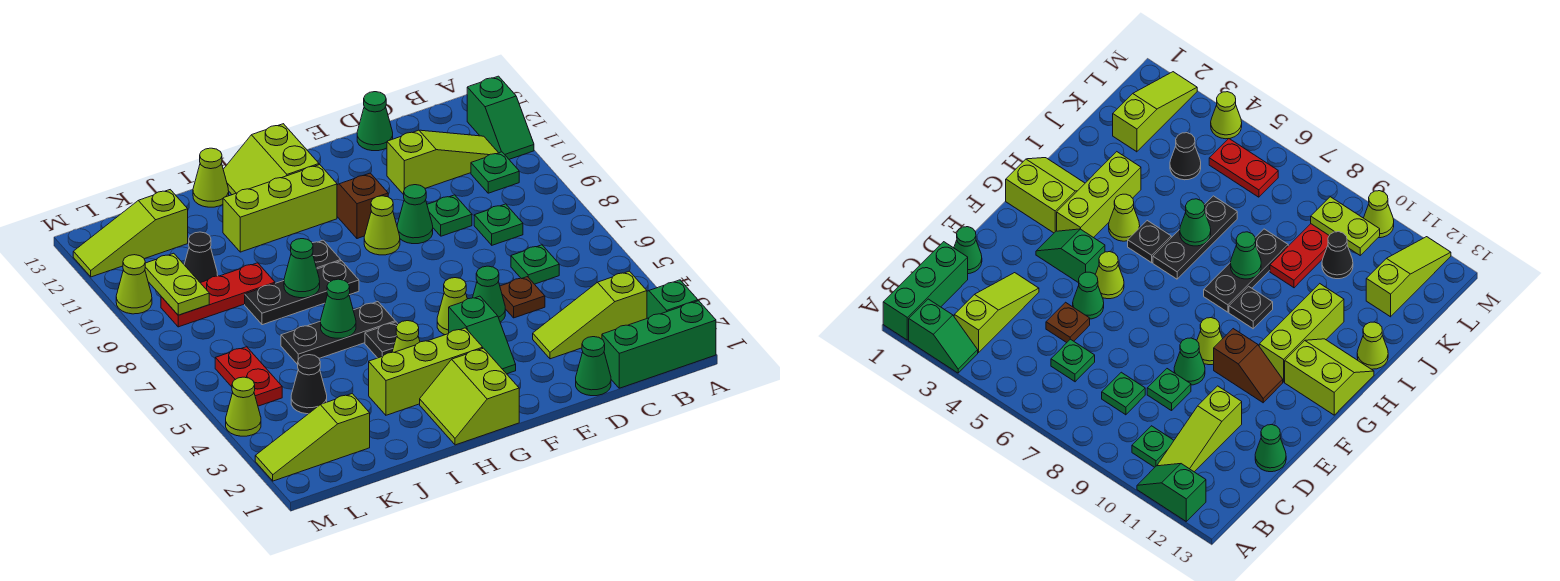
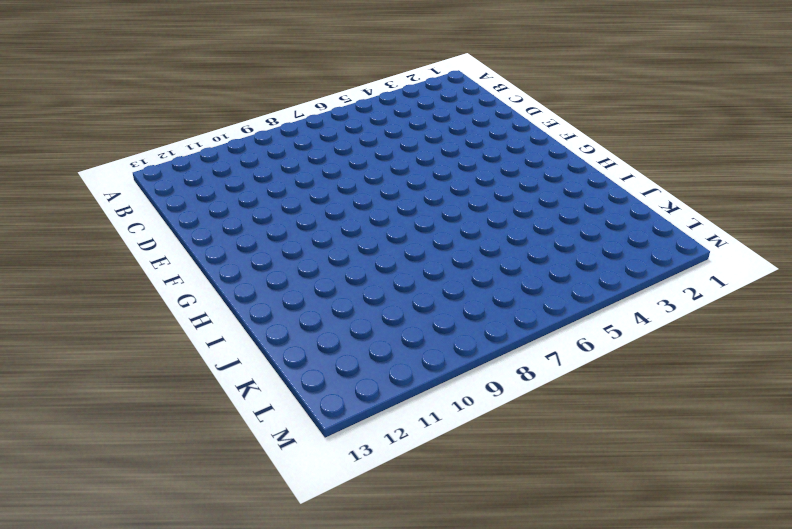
none -> green brick A1:C1 level 1
none -> green slope A2:A3 level 1 top 2
none -> green slope A11:A12 level 1 top 12
none -> lime slope B3:D3 level 1 top B

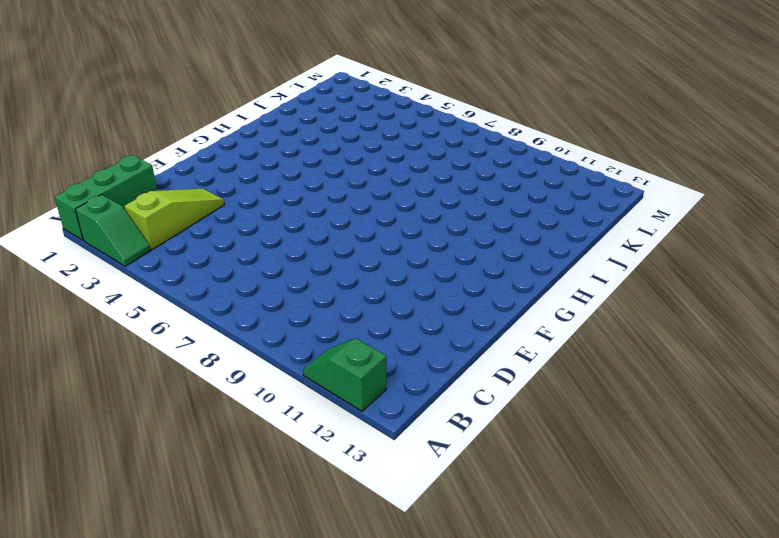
none -> green plate B10 level 1
none -> lime slope B11:D11 level 1 top D
none -> green plate C6 level 1
none -> green plate C8 level 1

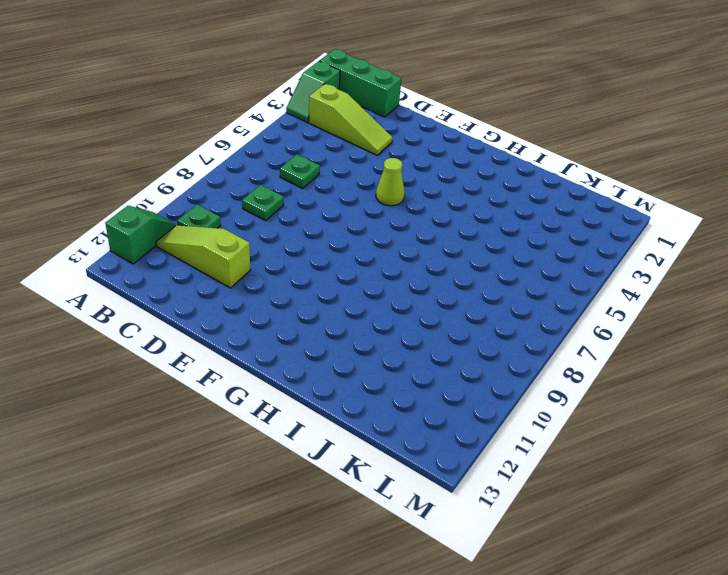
none -> green cone D1 level 1
none -> brown plate D5 level 1
none -> green plate D9 level 1
none -> green cone D13 level 1

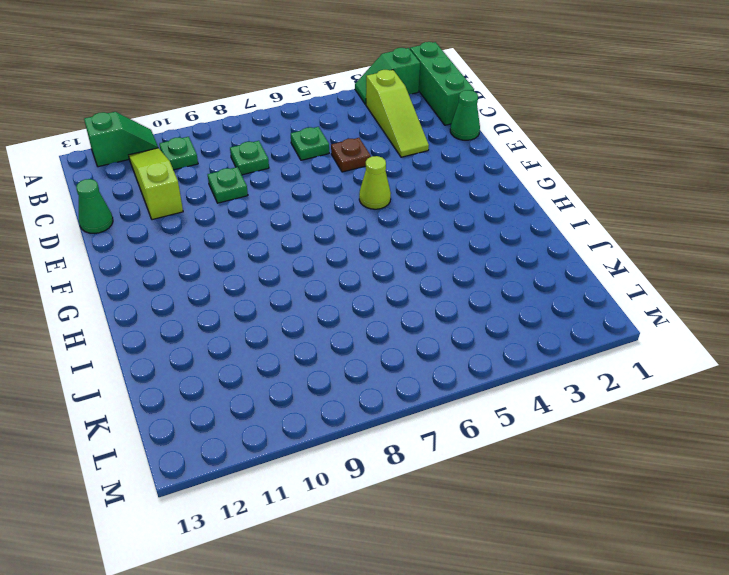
none -> green cone E5 level 1
none -> green cone E9 level 1
none -> green slope F3:F4 level 1 top 4
none -> lime cone F9 level 1

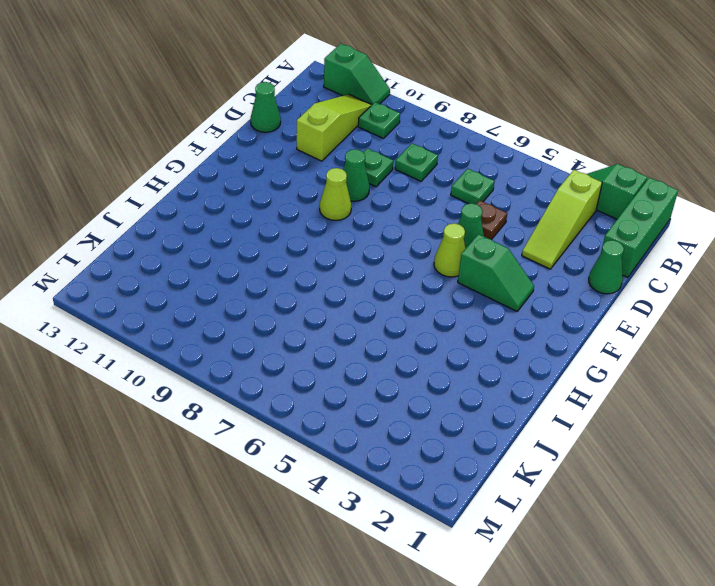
none -> brown slope F10:F11 level 1 top 10
none -> lime slope G1:H2 level 1 top G
none -> lime brick G3:I3 level 1
none -> lime brick G11:I11 level 1

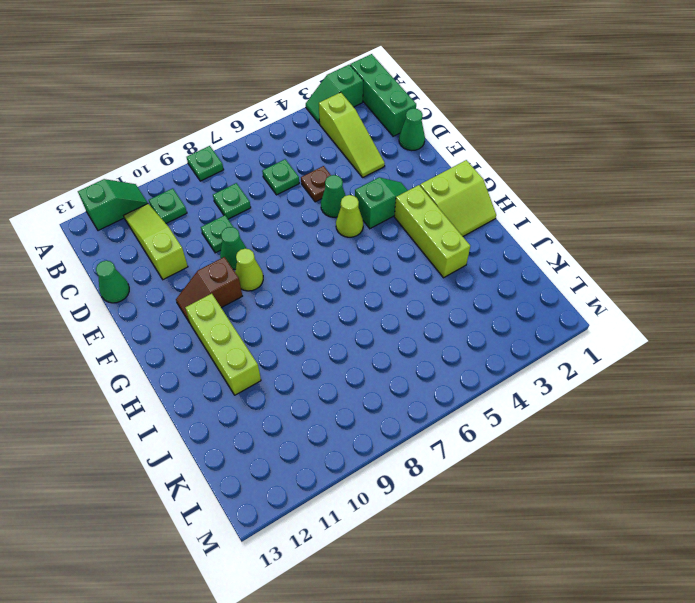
green plate A8 level 1 -> none
none -> lime slope G12:H13 level 1 top G
none -> lime cone H4 level 1
none -> black plate H5 level 1
none -> black plate H6:J6 level 1

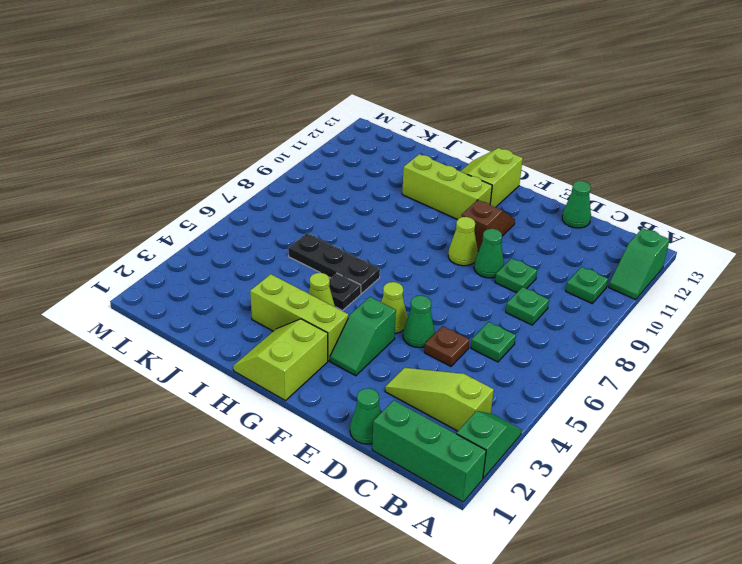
none -> lime slope B11:D11 level 1 top D
none -> black plate H8:J8 level 1
none -> black plate H9 level 1
none -> lime cone I13 level 1

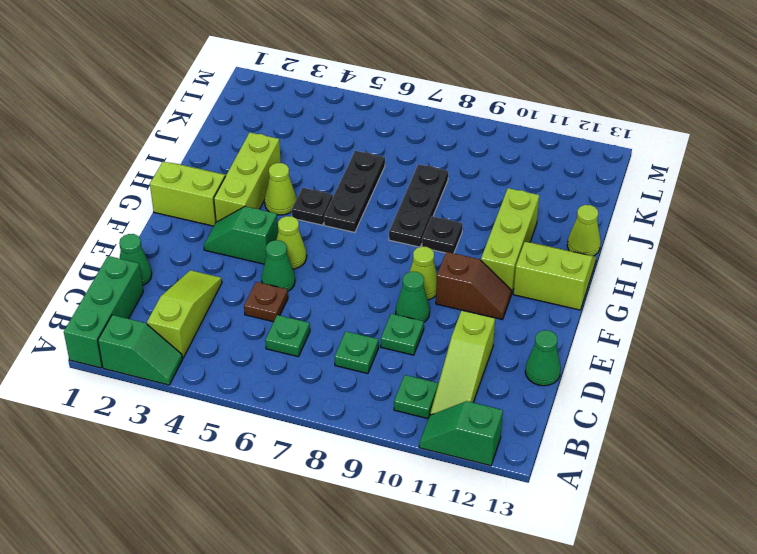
none -> red plate J9:L9 level 1
none -> lime slope K2:M2 level 1 top K
none -> black cone K4 level 1
none -> black cone K10 level 1

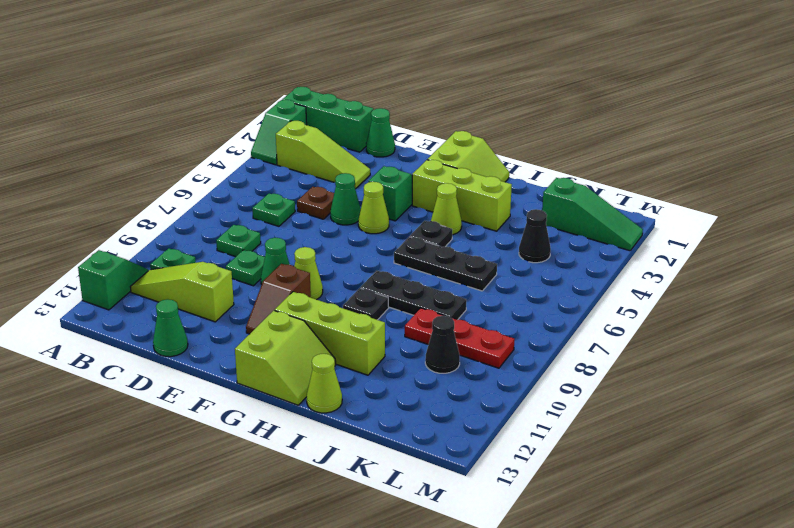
green slope K2:M2 level 1 top K -> lime slope K2:M2 level 1 top K
none -> lime slope K12:M12 level 1 top K
none -> red plate L5:L6 level 1
none -> lime cone M4 level 1
none -> lime cone M10 level 1

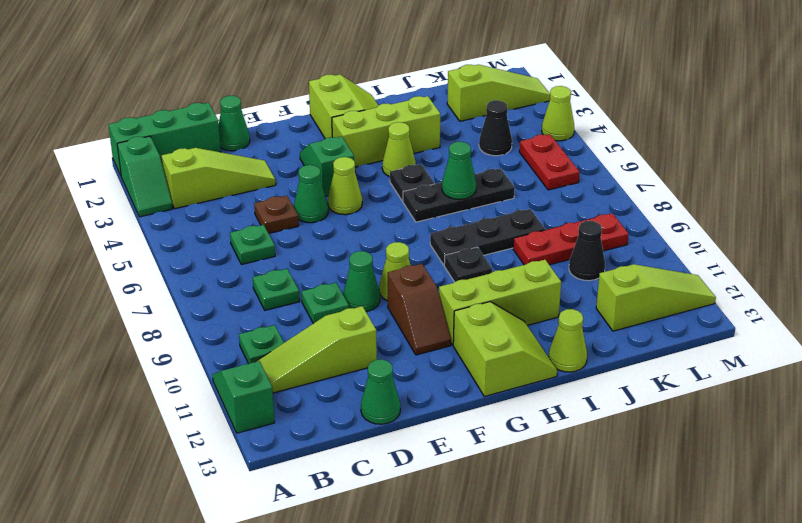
none -> lime cone M10 level 1
none -> green cone I8 level 2
none -> lime plate L9:L10 level 2

